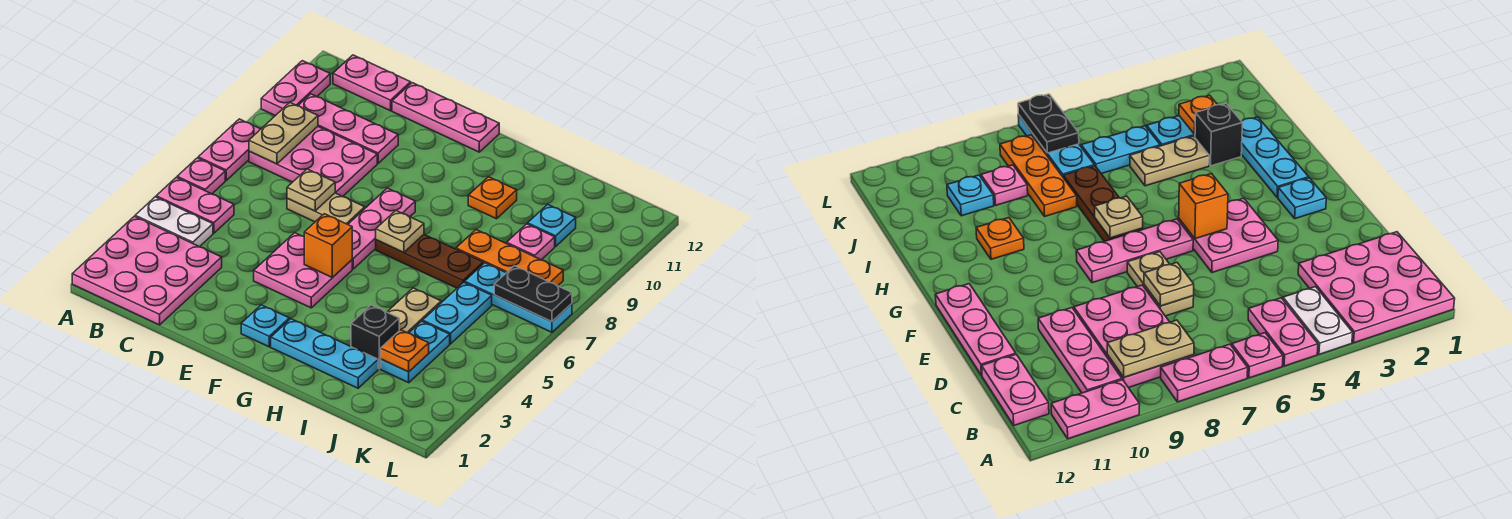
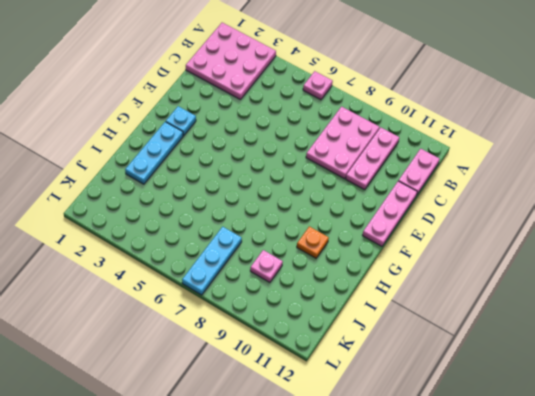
none -> white plate A4:B4 level 1
none -> pink plate A5:B5 level 1
none -> pink plate A7:A8 level 1
none -> pink plate A10:A11 level 1

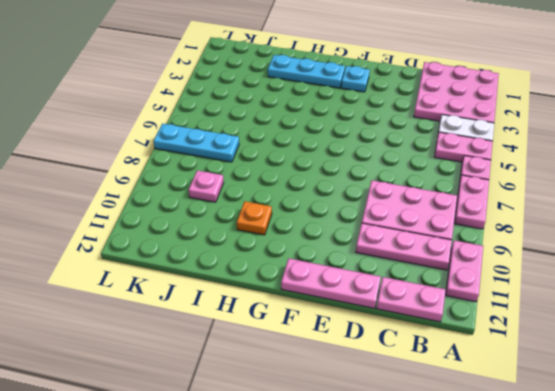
none -> tan plate D7:E7 level 1
none -> pink plate E4:F5 level 1
none -> pink plate F6:F8 level 1
none -> brown plate G7:I7 level 1

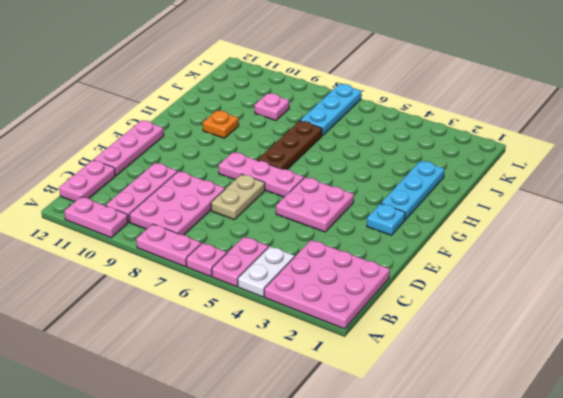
none -> black brick I3 level 1
none -> tan plate I4:I5 level 1
none -> orange plate I8:K8 level 1
none -> cyan plate J3:J4 level 1

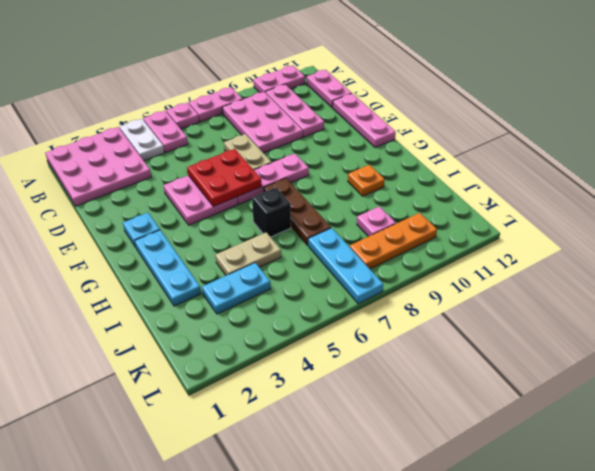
red plate E5:F6 level 2 -> orange brick F5 level 2
black brick H6 level 1 -> black brick I3 level 1
orange plate K8:K10 level 1 -> orange plate I8:K8 level 1
none -> cyan plate J5:J6 level 1
none -> cyan plate J10 level 1
none -> tan plate B8:B9 level 2
none -> tan plate D7 level 2

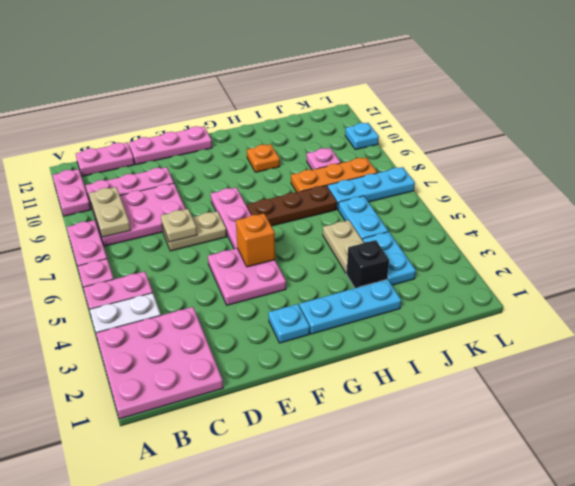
cyan plate L10 level 1 -> cyan plate J10 level 1
none -> tan plate G7 level 2
none -> orange plate J3 level 2
none -> black plate K7:L7 level 2

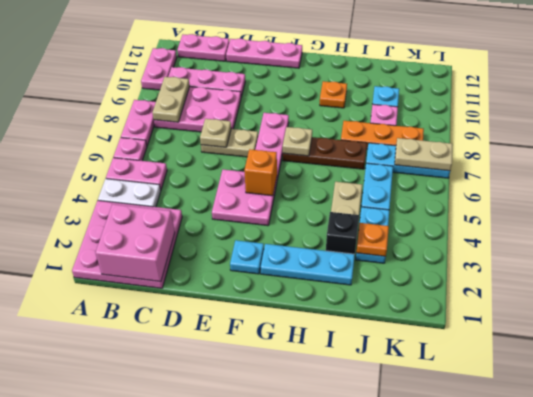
pink brick B1:C2 level 2 -> none
tan plate K7:L7 level 2 -> black plate K7:L7 level 2

